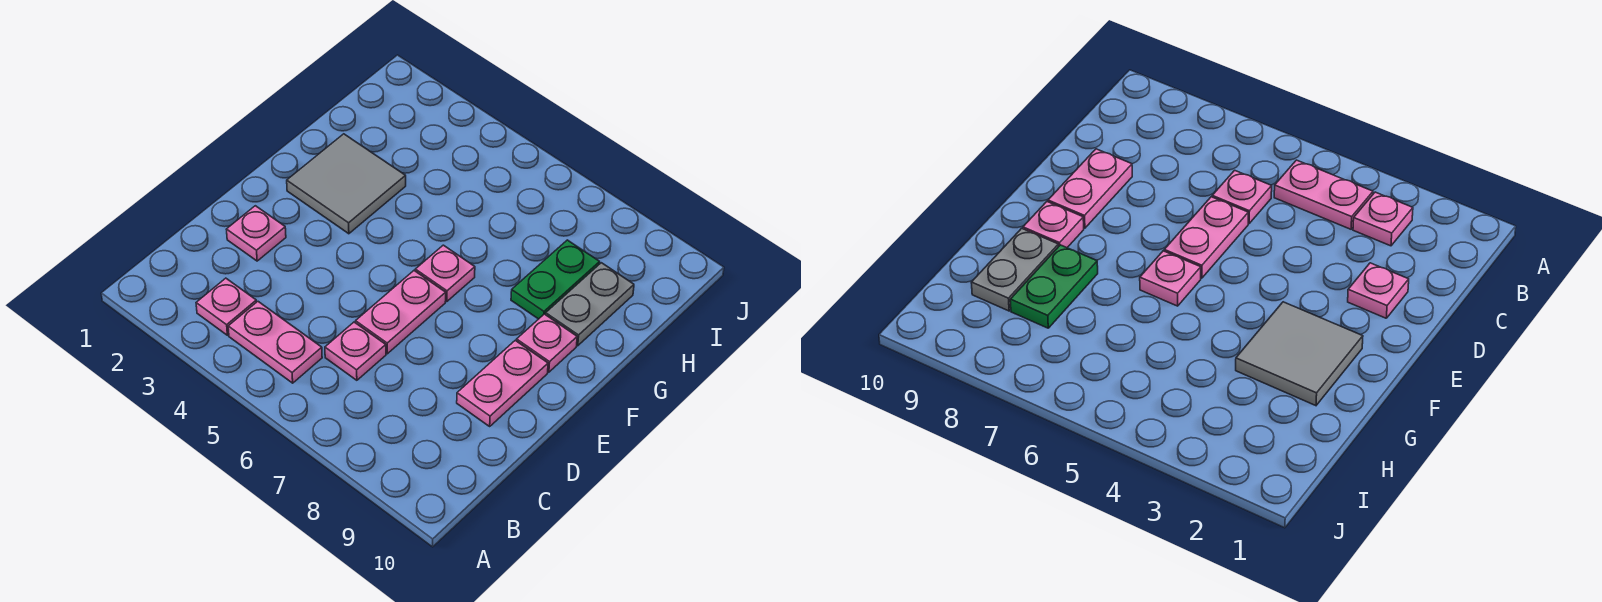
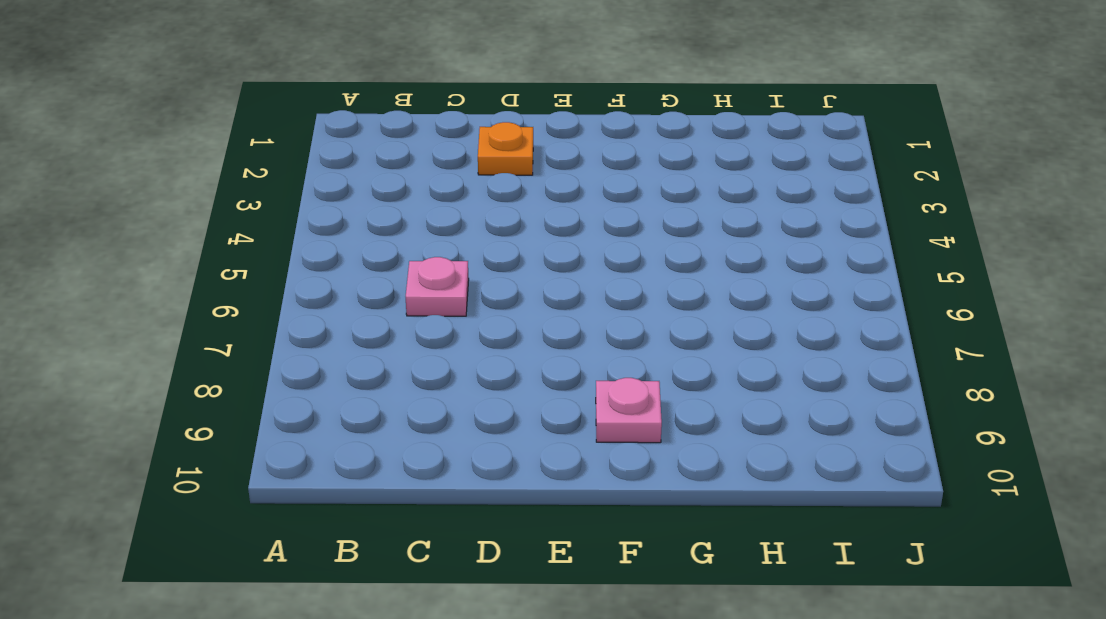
orange plate D2 level 1 -> pink plate D2 level 1
none -> pink plate B3 level 1
none -> pink plate B4:B5 level 1

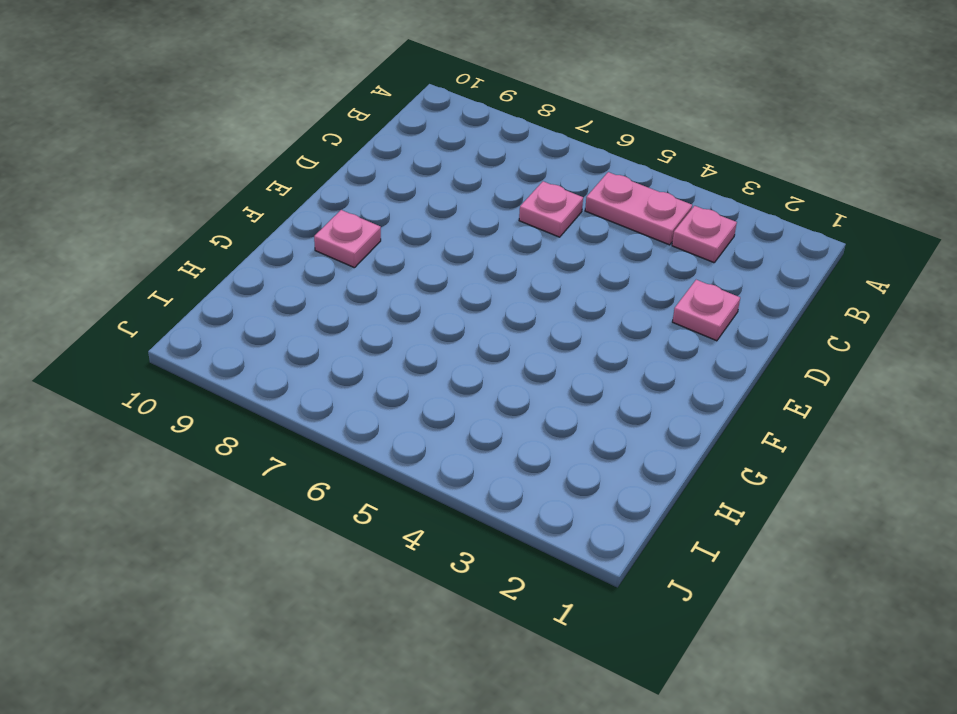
none -> pink plate D6:E6 level 1
none -> pink plate D9:E9 level 1

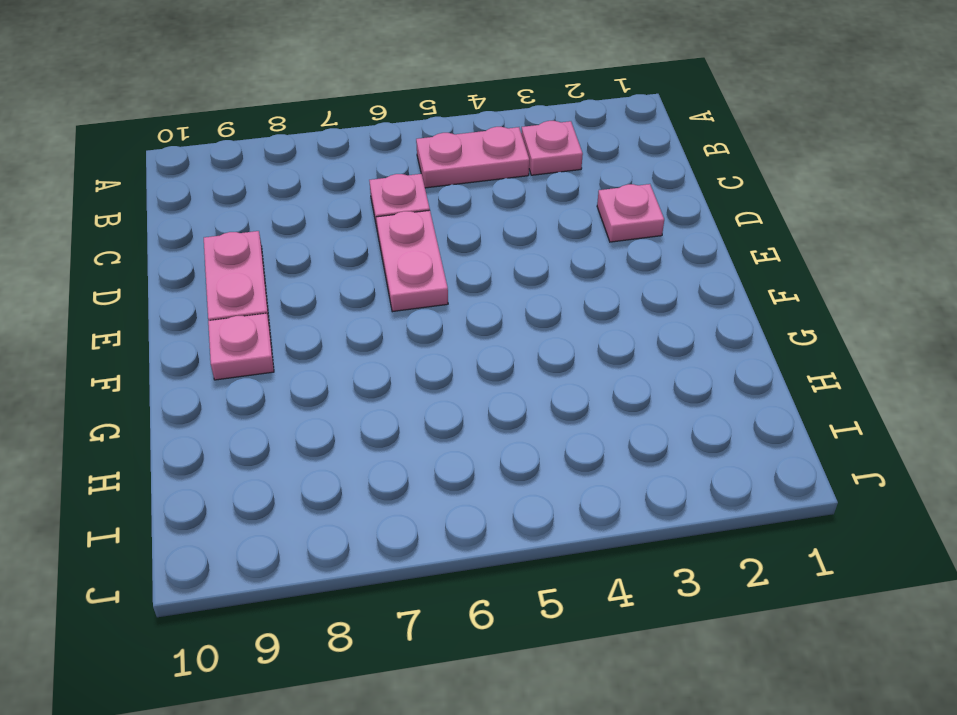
none -> grey tile F2:G3 level 1
none -> pink plate F6 level 1

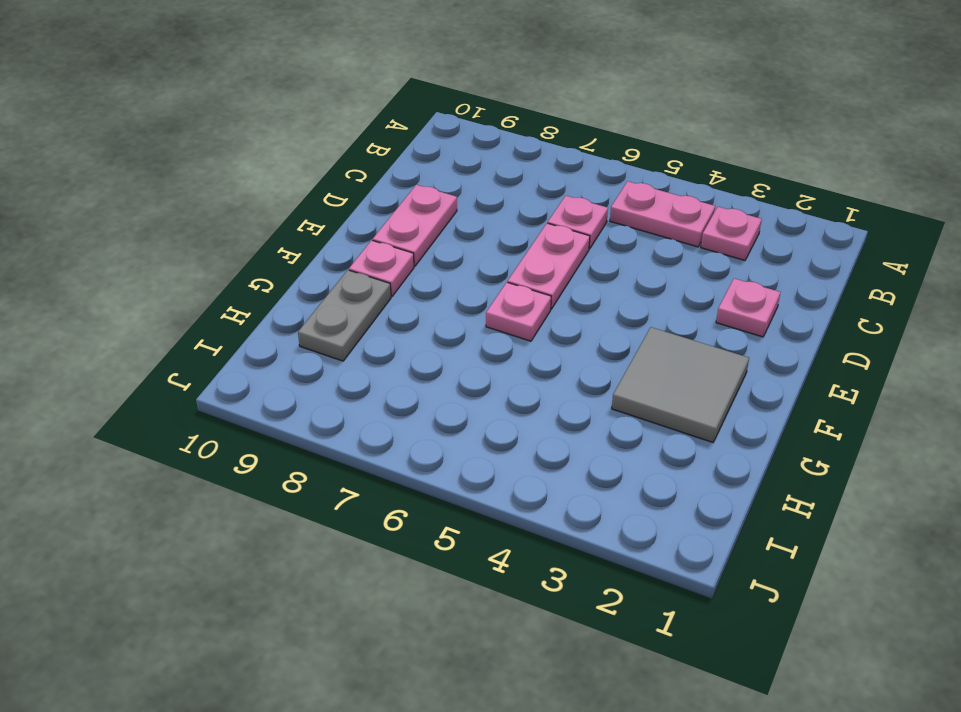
none -> green plate G8:H8 level 1

